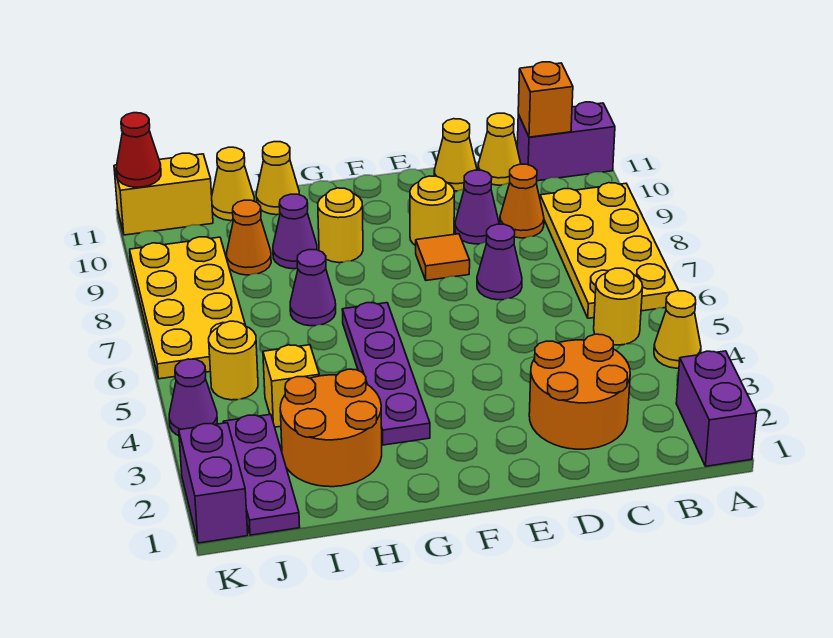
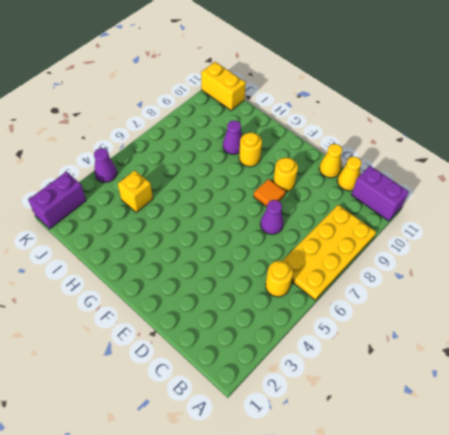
none -> purple brick A1:A2 level 1
none -> yellow cone A4 level 1
none -> orange round brick C2:D3 level 1
none -> orange cone C9 level 1

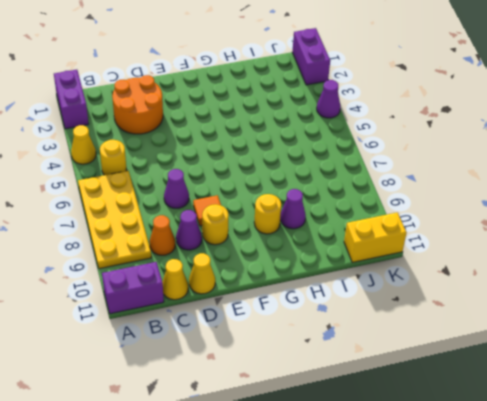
none -> purple plate G3:G6 level 1
none -> orange round brick H2:I3 level 1
none -> purple cone H7 level 1
none -> yellow cone H11 level 1

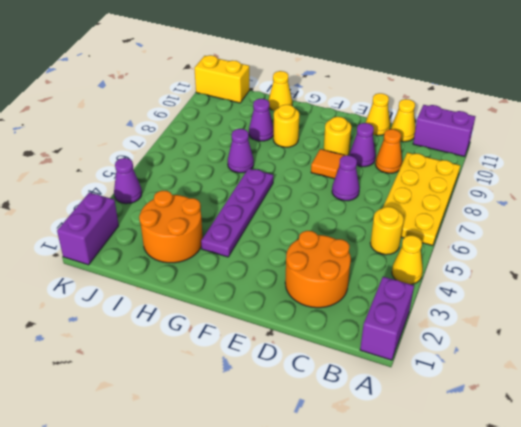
none -> yellow brick I4 level 1
none -> orange cone I9 level 1
none -> yellow cone I11 level 1
none -> purple plate J1:J3 level 1

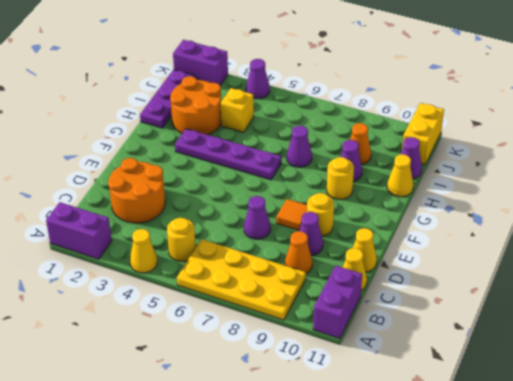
purple plate H1:J1 level 1 -> purple plate J1:J3 level 1
purple cone I11 level 1 -> yellow cone I11 level 1
none -> yellow round brick J5 level 1
none -> yellow plate J6:K9 level 1
none -> orange brick B11 level 2
none -> red cone K11 level 2

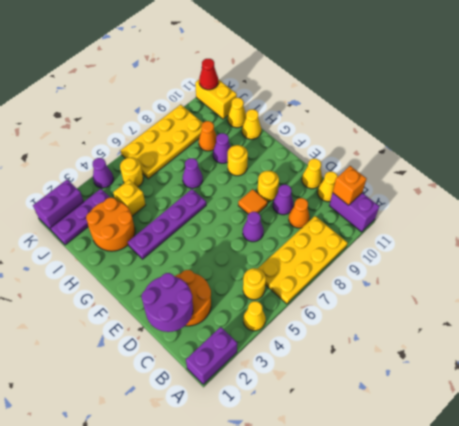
purple round brick C1:D2 level 2 -> none

